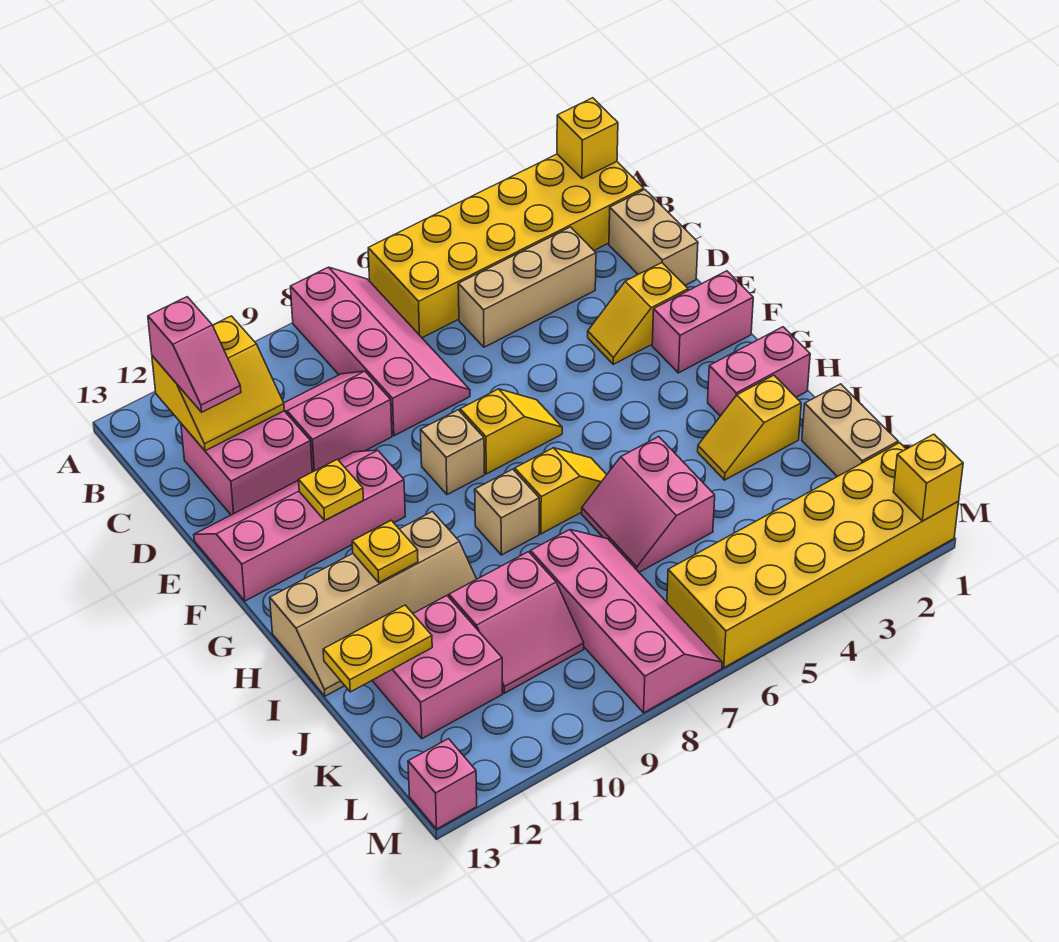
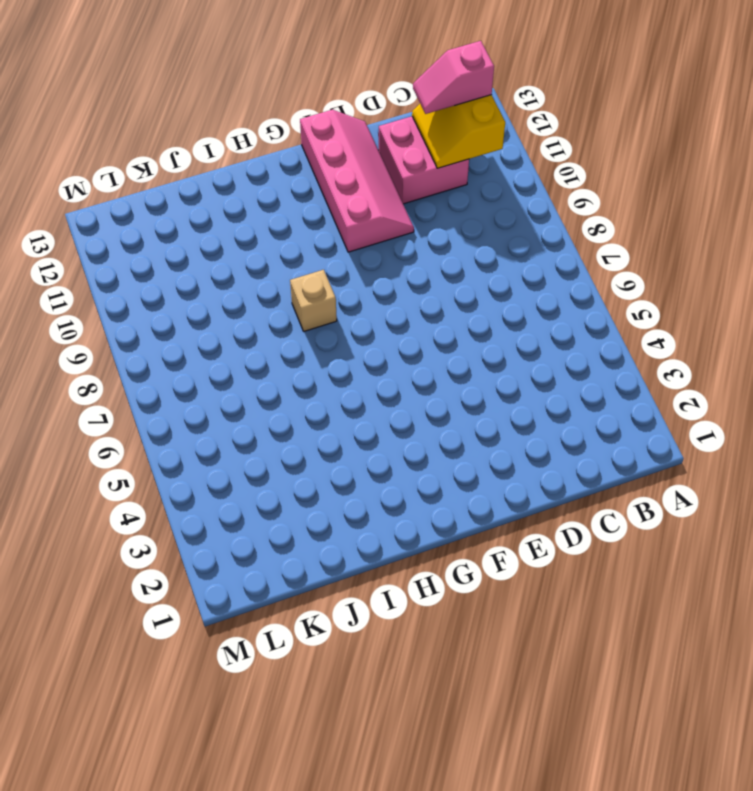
none -> yellow brick A1:B6 level 1
none -> pink slope A7:D8 level 1 top 8
none -> tan brick C1:D1 level 1
none -> tan brick C3:C5 level 1

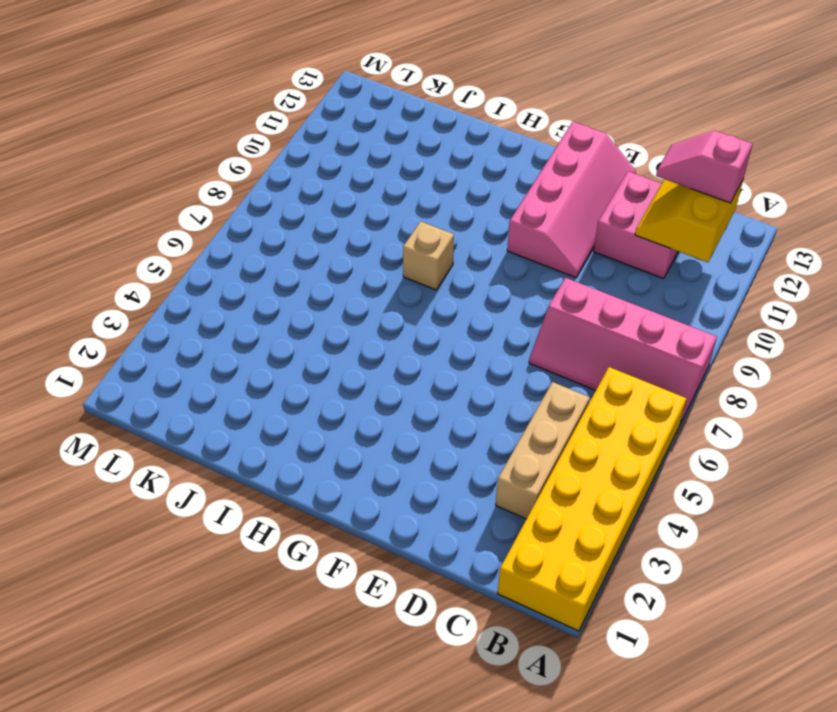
none -> tan brick C1:D1 level 1
none -> pink slope C9:D10 level 1 top D
none -> yellow slope E2:E3 level 1 top 2
none -> pink brick F1:F2 level 1

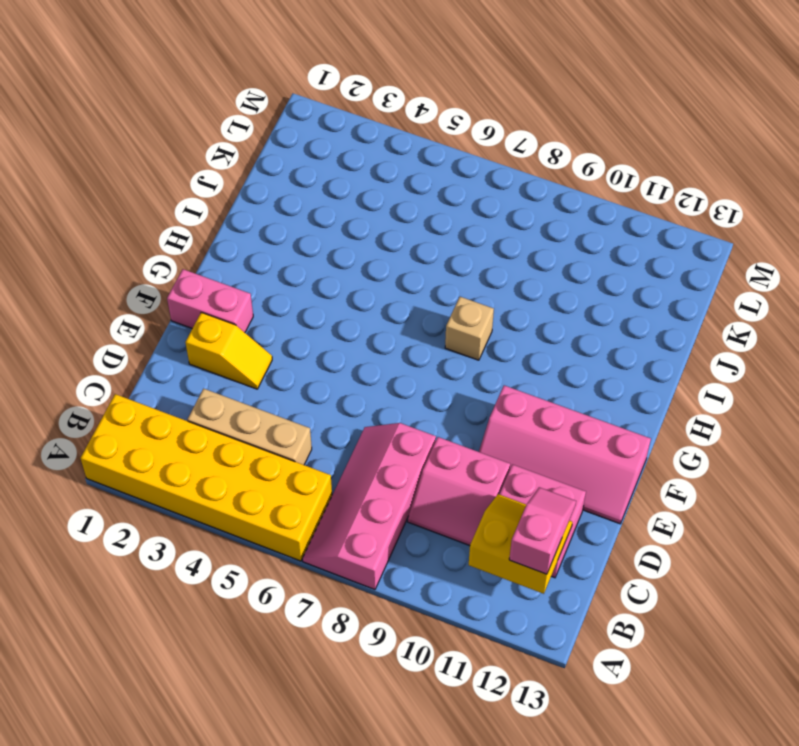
none -> tan brick C1:D1 level 1
none -> yellow slope F6:F7 level 1 top 7
none -> tan brick F8 level 1
none -> pink brick H1:H2 level 1

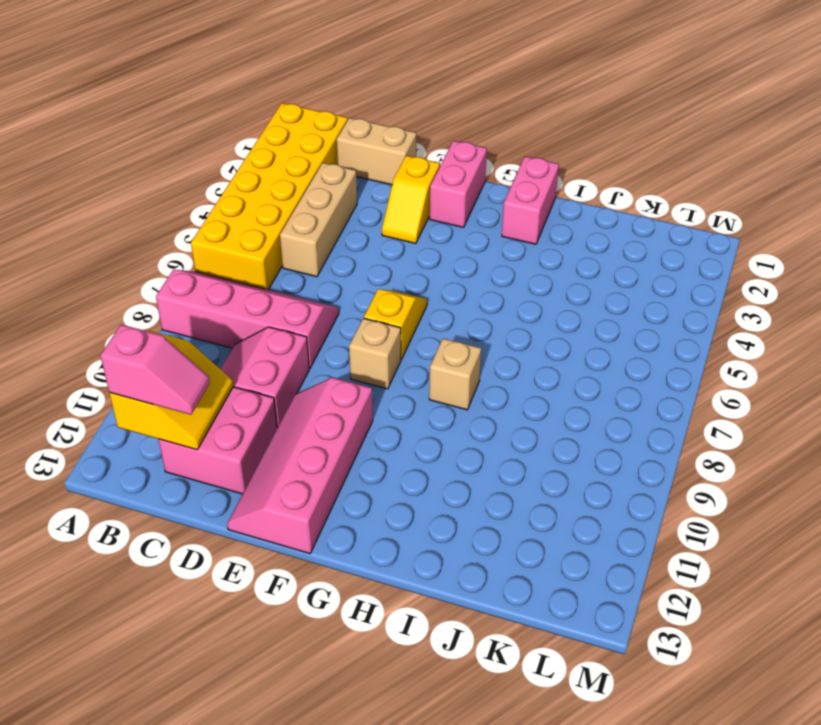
none -> yellow slope H6:H7 level 1 top 7
none -> tan slope H10:I13 level 1 top H
none -> yellow slope I2:I3 level 1 top 2
none -> pink slope I5:J6 level 1 top 5

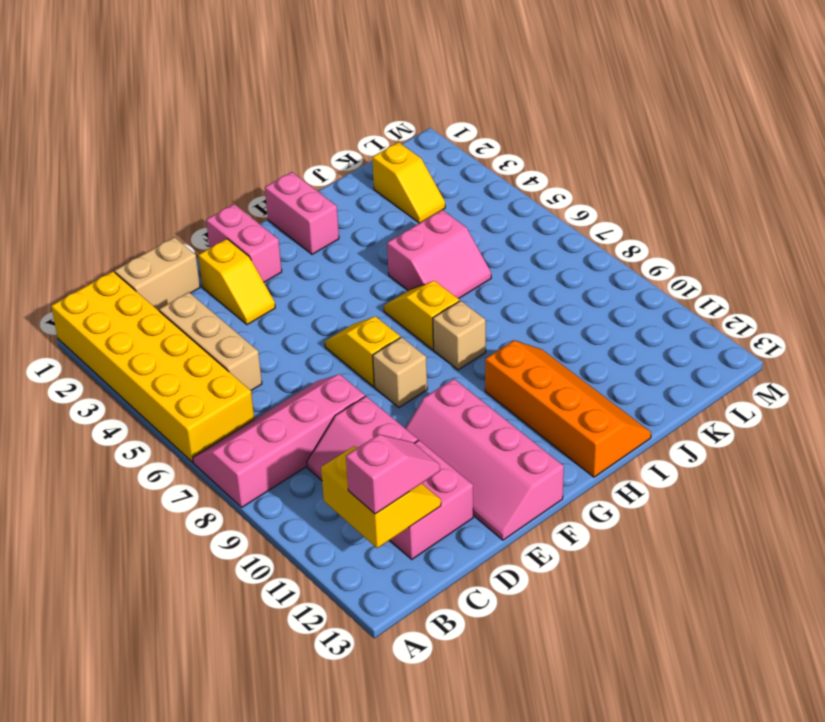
orange slope H10:I13 level 1 top H -> tan slope H10:I13 level 1 top H
yellow slope K2:K3 level 1 top 2 -> yellow slope I2:I3 level 1 top 2
none -> tan brick J1:K1 level 1
none -> pink slope J7:M8 level 1 top 8
none -> pink slope J9:K10 level 1 top J
none -> pink brick J11:K12 level 1

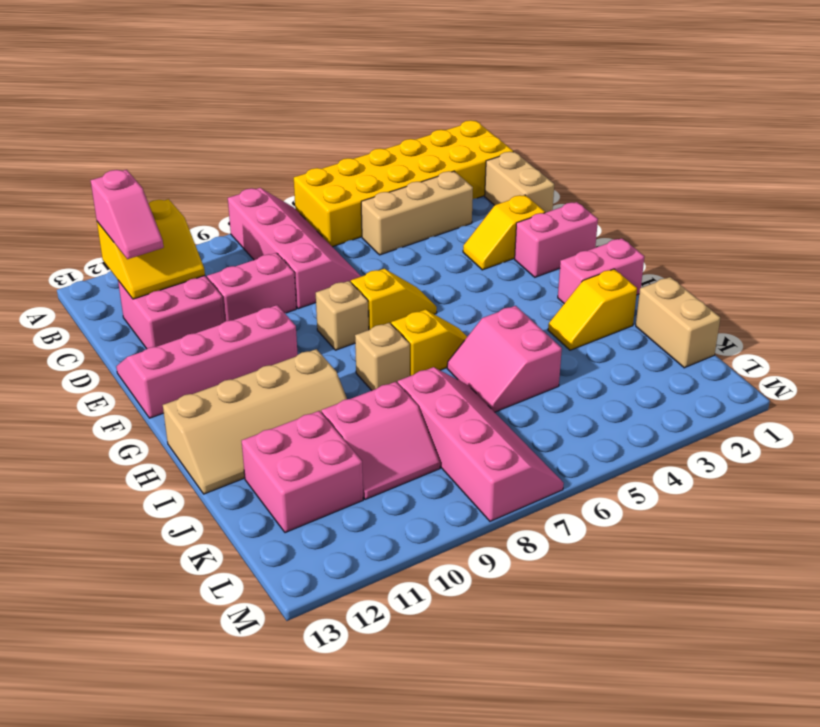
none -> yellow brick L1:M6 level 1
none -> pink brick M13 level 1
none -> yellow brick A1 level 2
none -> yellow plate F11 level 2

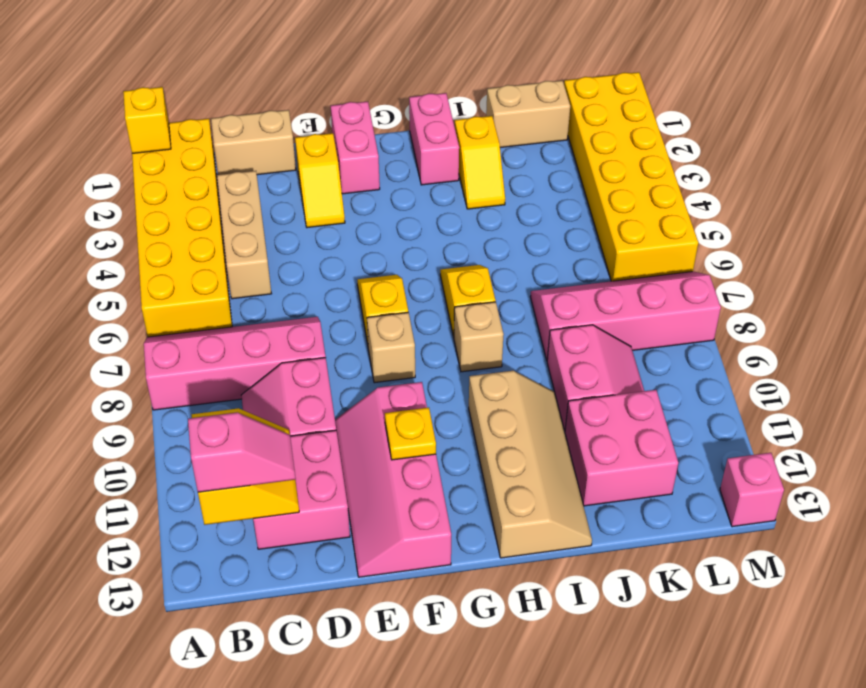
none -> pink slope I5:J6 level 1 top 5
none -> yellow plate H11 level 2
none -> yellow plate J12:J13 level 2
none -> yellow brick M1 level 2

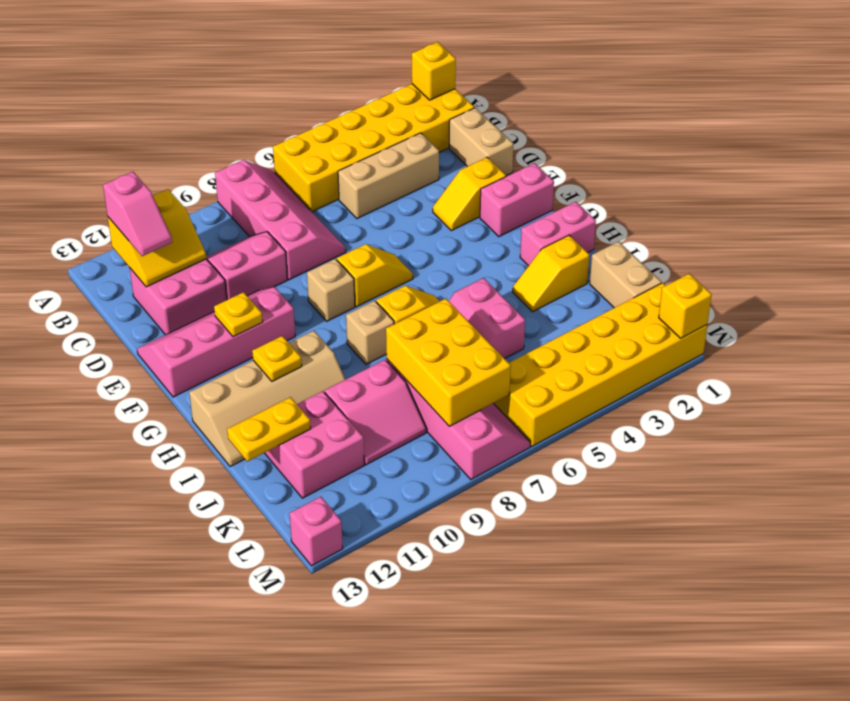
yellow brick J7:L8 level 2 -> none

